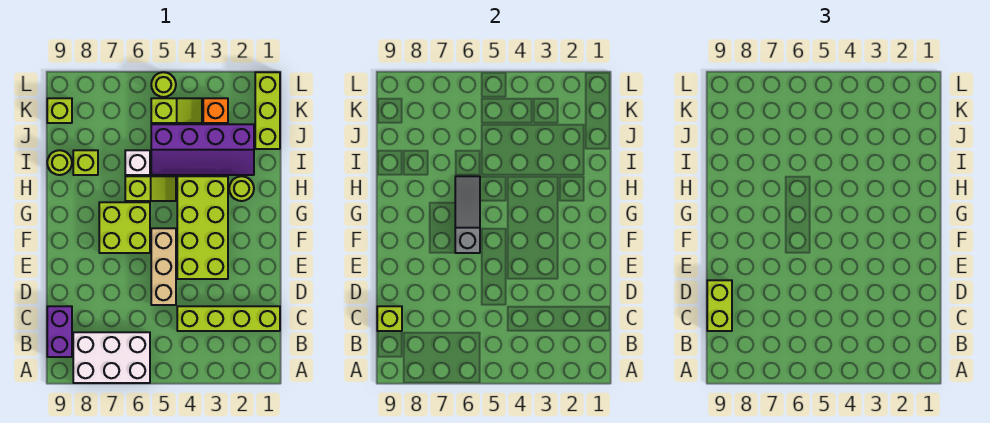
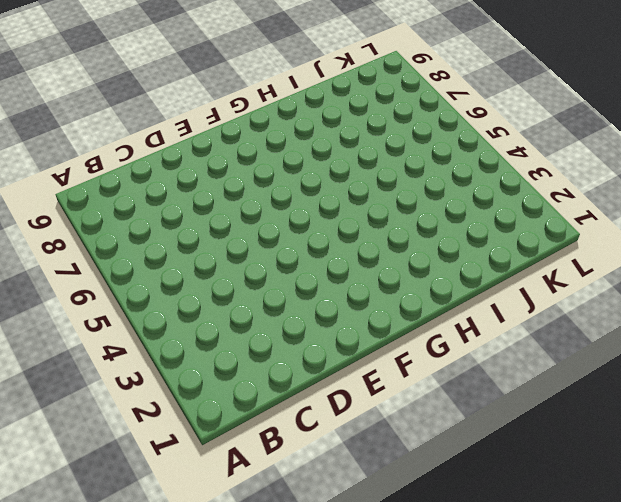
none -> white brick A6:B8 level 1
none -> purple brick B9:C9 level 1
none -> lime brick C1:C4 level 1

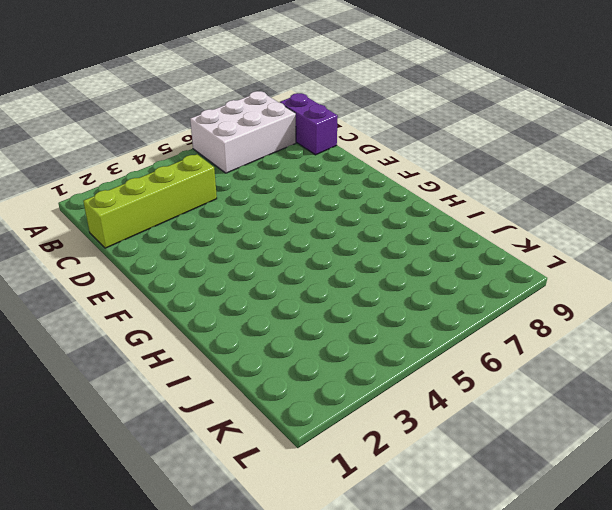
none -> tan brick D5:F5 level 1
none -> lime brick E3:H4 level 1
none -> lime brick F6:G7 level 1

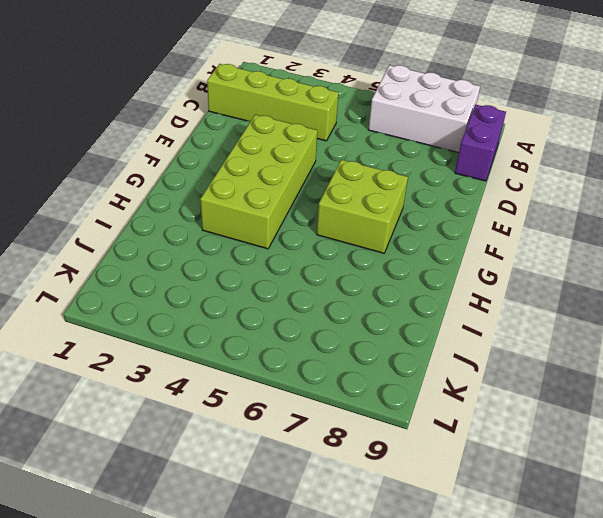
none -> tan brick D5:F5 level 1
none -> lime round brick H2 level 1
none -> lime slope H5:H6 level 1 top 6

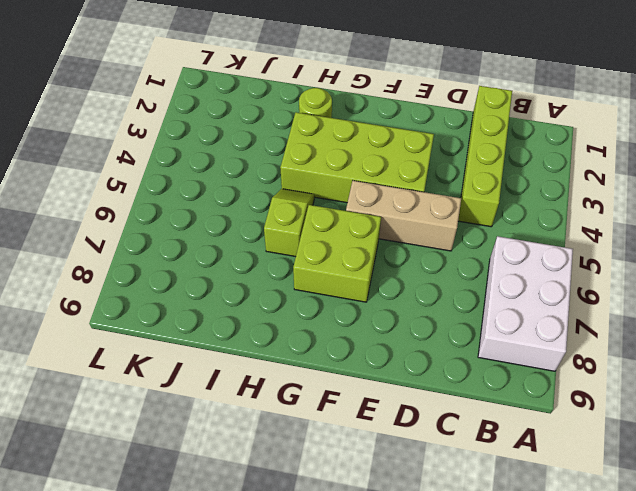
none -> purple brick B9:C9 level 1
none -> purple slope I2:J5 level 1 top J
none -> white brick I6 level 1

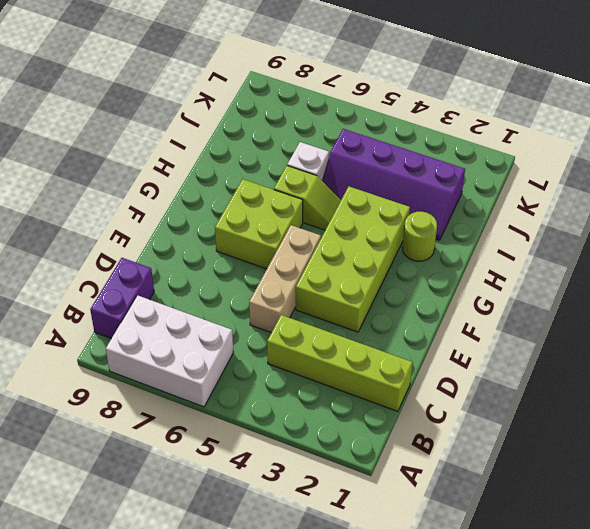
none -> lime brick I8 level 1
none -> lime round brick I9 level 1
none -> lime brick J1:L1 level 1

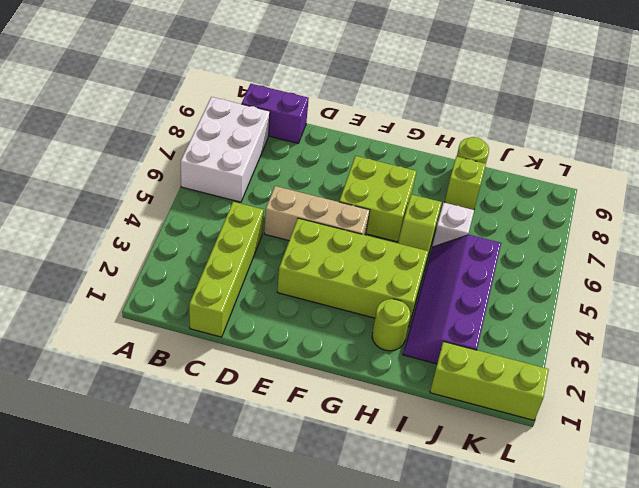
none -> orange brick K3 level 1
none -> lime slope K4:K5 level 1 top 5
none -> lime brick K9 level 1

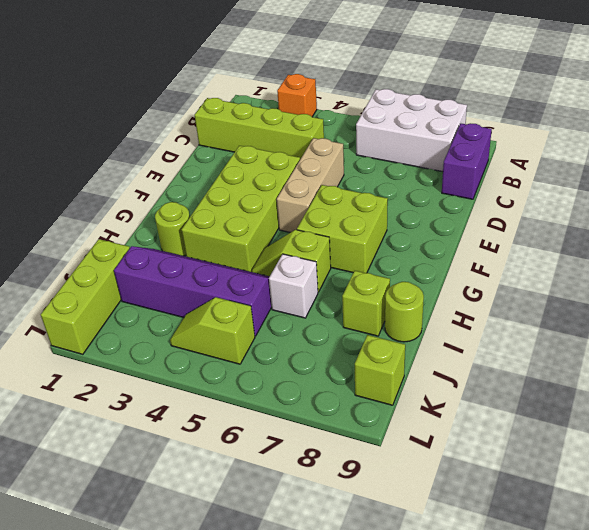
orange brick A3 level 1 -> orange brick K3 level 1
none -> lime round brick L5 level 1
none -> lime brick C9 level 2
none -> grey slope F6:H6 level 2 top F

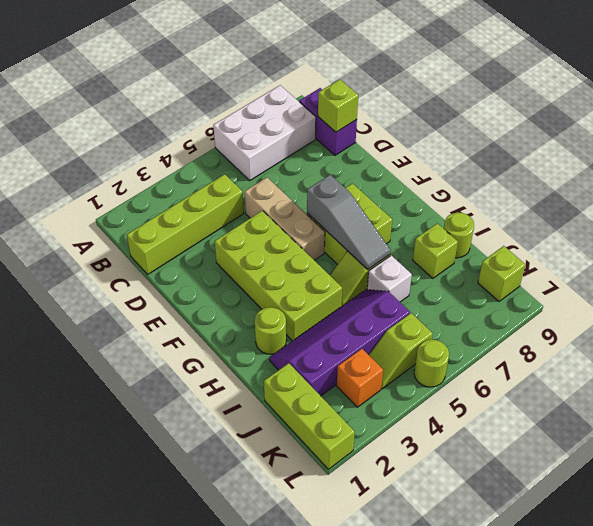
none -> lime brick C9:D9 level 3

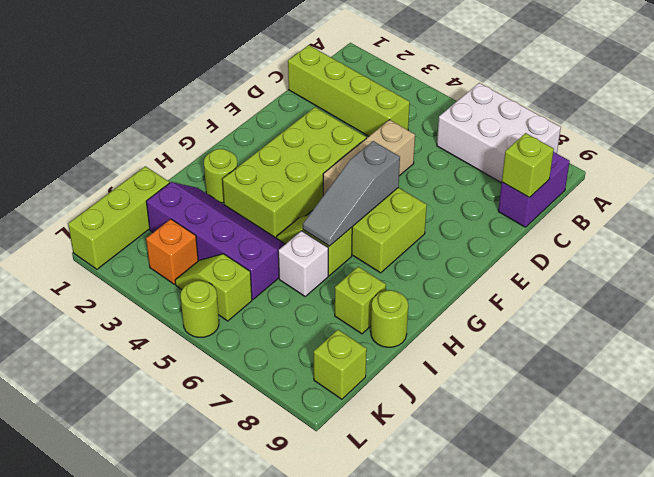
none -> lime brick C9:D9 level 3

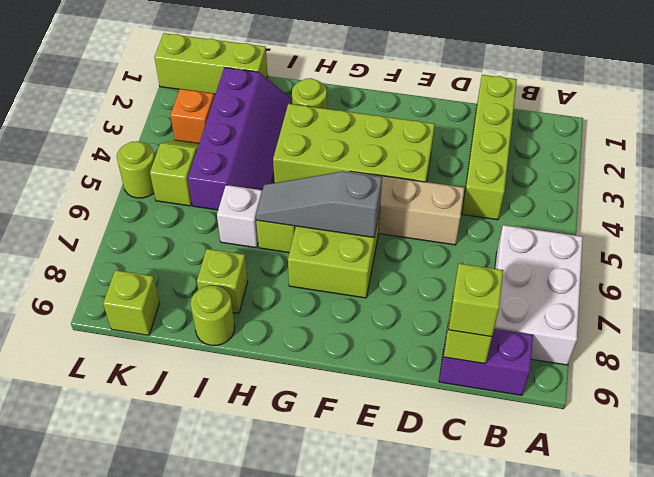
lime brick C9 level 3 -> lime brick C9:D9 level 3

